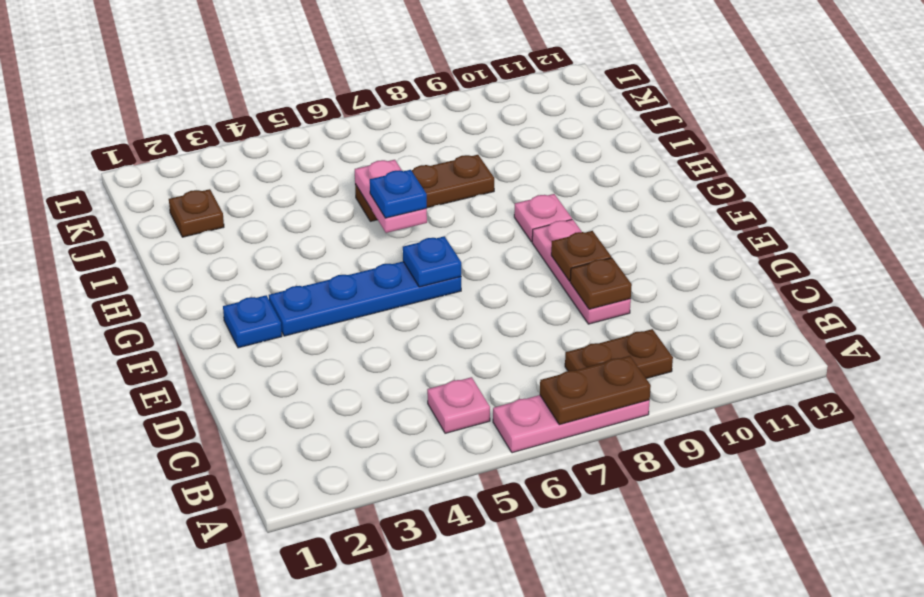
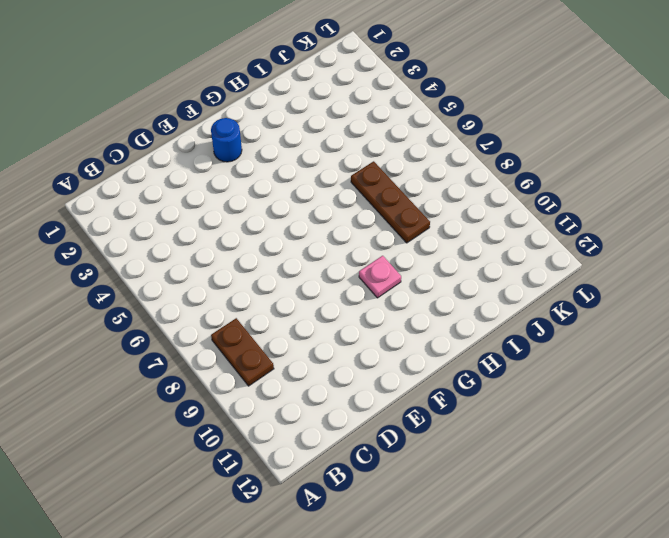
blue round brick F2 level 1 -> blue plate F2 level 1
none -> pink plate A6:A8 level 1
none -> pink plate B5 level 1
none -> pink plate D9:F9 level 1

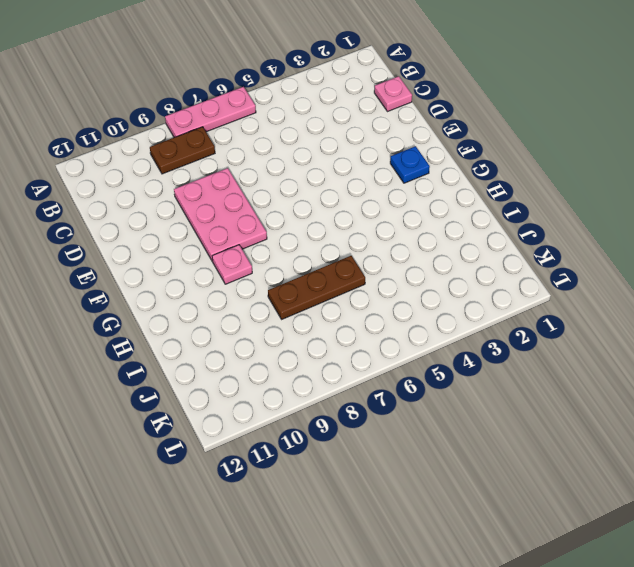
pink plate C1 level 1 -> pink plate B5 level 1
pink plate D8:F9 level 1 -> pink plate D9:F9 level 1
none -> blue plate F3:F6 level 1
none -> brown plate J2 level 1
none -> brown plate A7:A8 level 2

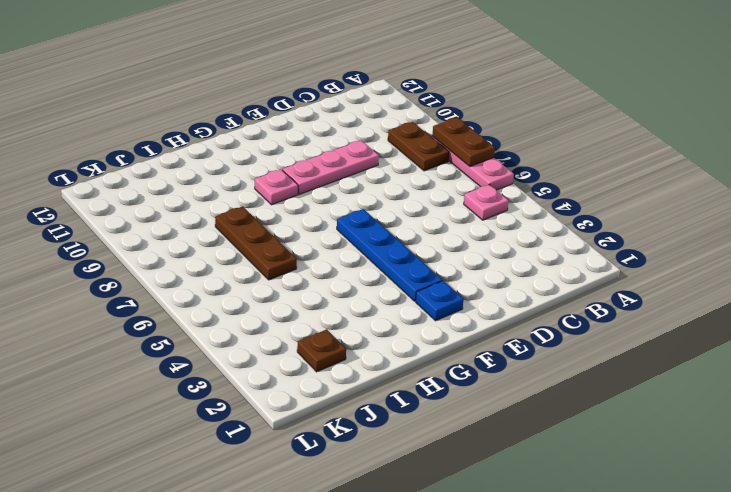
none -> brown plate D9 level 2
none -> brown plate E9 level 2
none -> blue plate F6 level 2

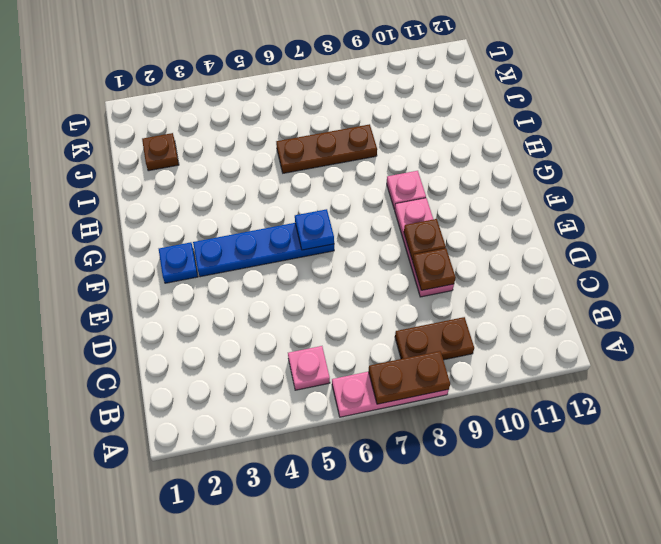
none -> pink plate H6:I6 level 2
none -> blue plate H6 level 3

